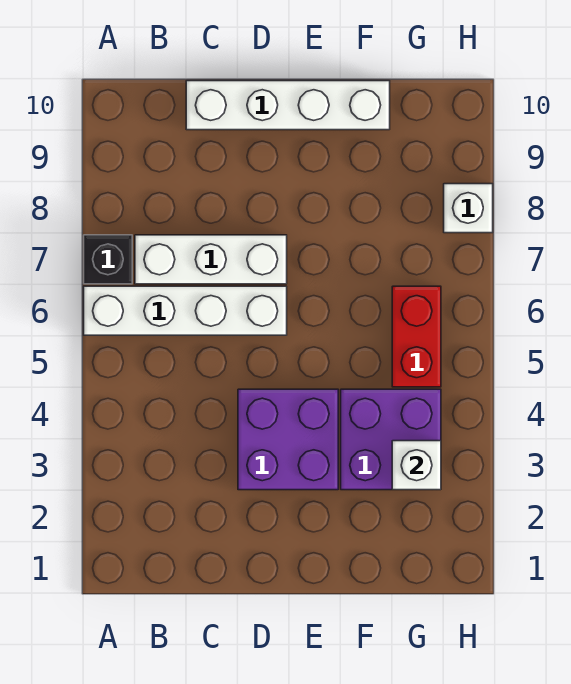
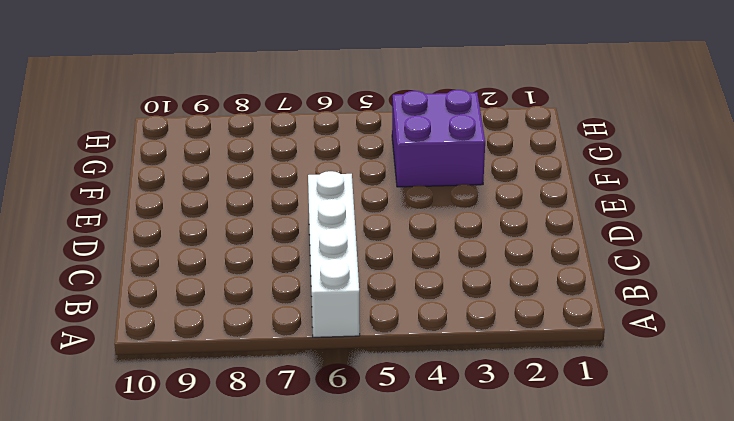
none -> black brick A7 level 1
none -> white brick B7:D7 level 1

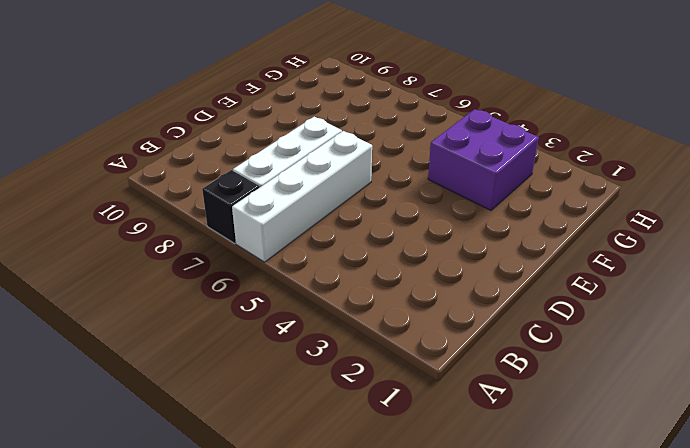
none -> white brick C10:F10 level 1
none -> purple brick D3:E4 level 1

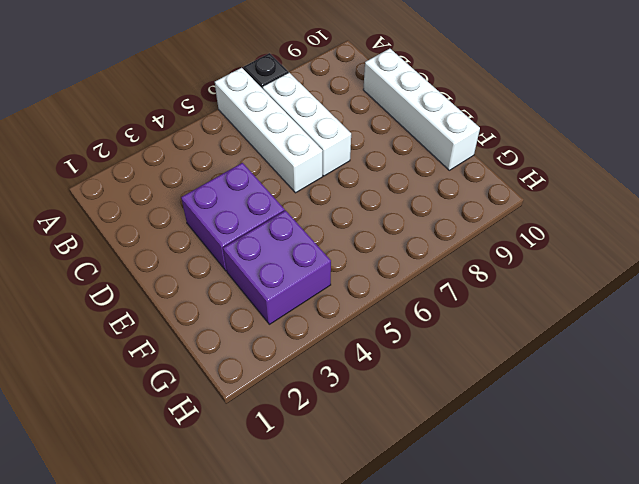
none -> red brick G5:G6 level 1
none -> white brick H8 level 1

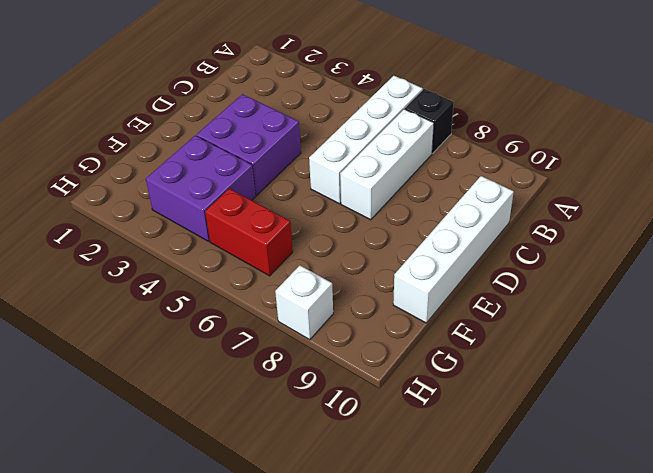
none -> white brick G3 level 2

